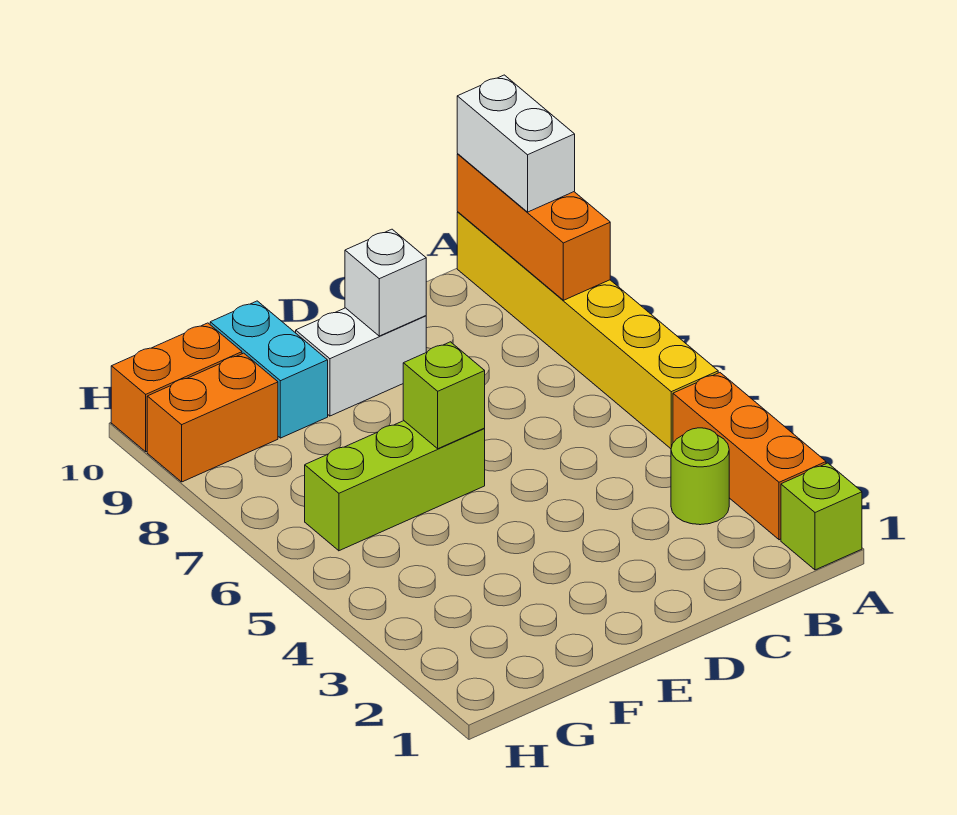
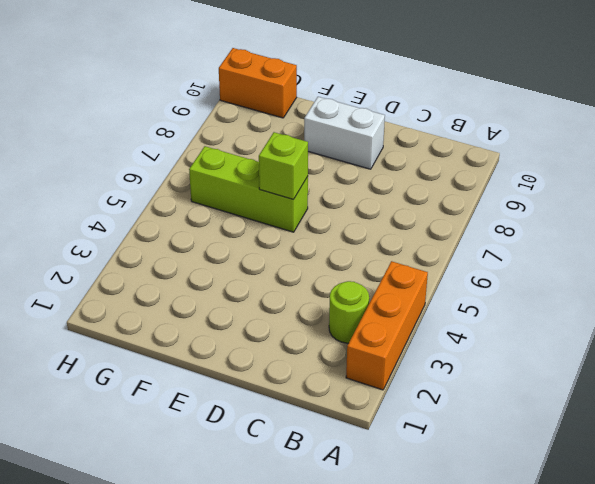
none -> lime brick A1 level 1
none -> yellow brick A5:A10 level 1
none -> cyan brick F9:F10 level 1

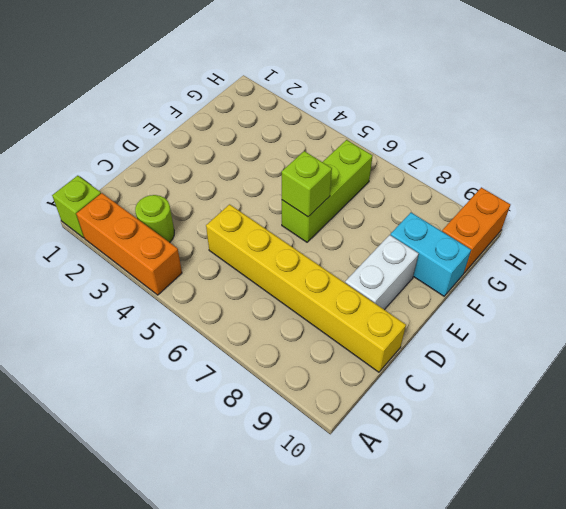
yellow brick C5:C10 level 1 -> yellow brick A5:A10 level 1
none -> orange brick G9:H9 level 1
none -> orange brick A8:A10 level 2
none -> white brick D9 level 2

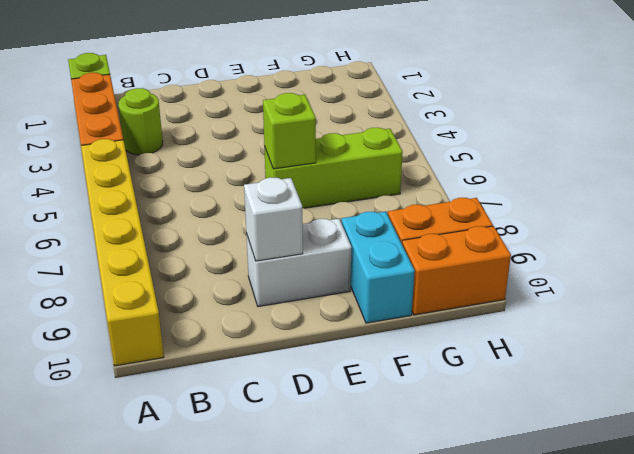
none -> orange brick A8:A10 level 2
none -> white brick A9:A10 level 3

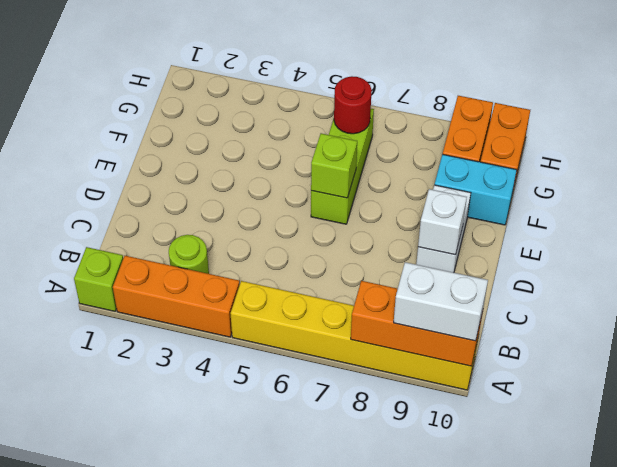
red round brick G6 level 2 -> none

